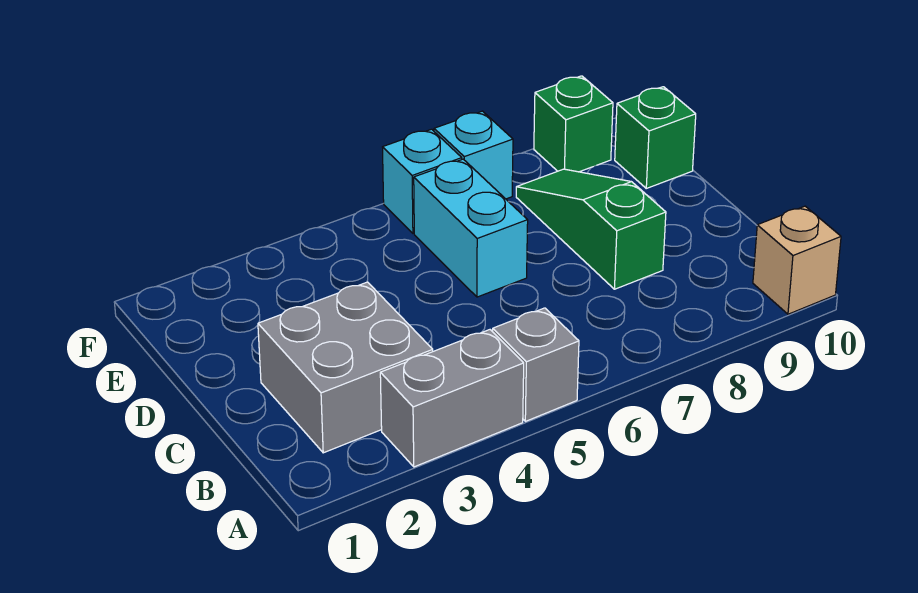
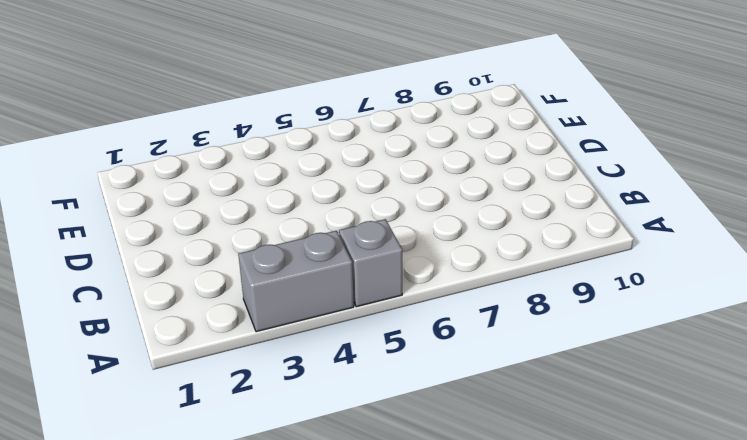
none -> tan brick A10 level 1
none -> grey brick B2:C3 level 1

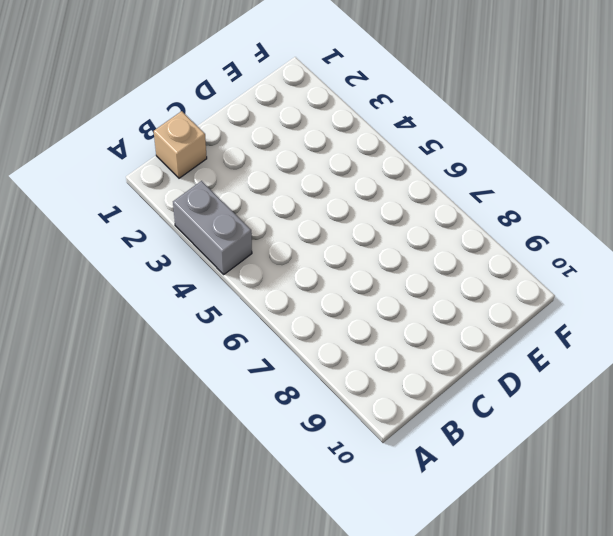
tan brick B1 level 1 -> tan brick A10 level 1
none -> grey brick A5 level 1
none -> grey brick B2:C3 level 1

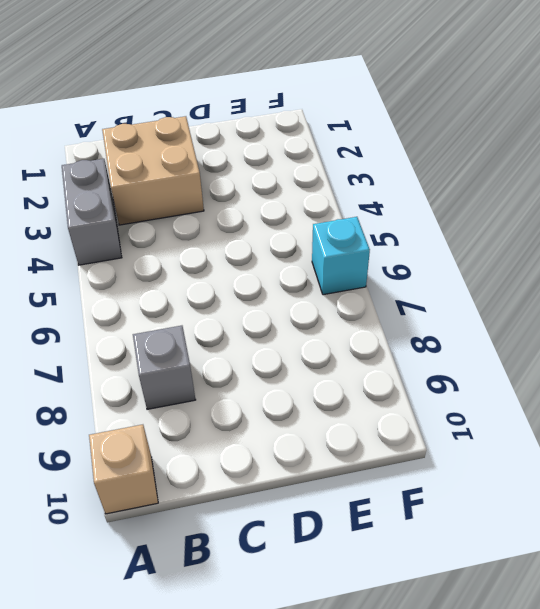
tan brick B2:C3 level 1 -> grey brick B2:C3 level 1
grey brick B8 level 1 -> grey brick A5 level 1
none -> green slope C8:E8 level 1 top C
none -> cyan brick D6:E6 level 1

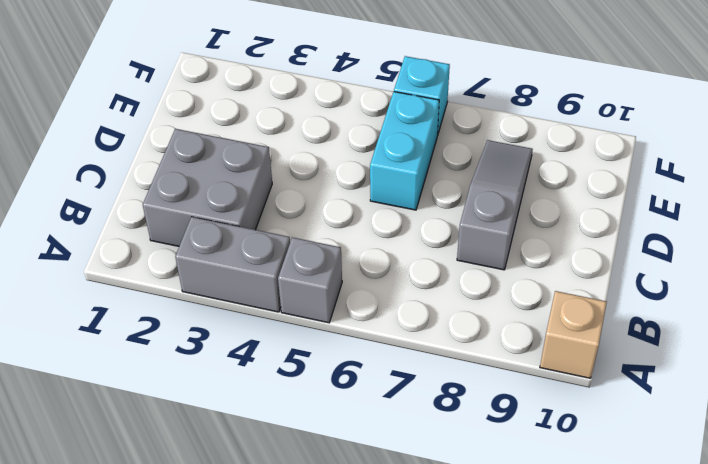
grey slope C8:E8 level 1 top C -> green slope C8:E8 level 1 top C
none -> green brick E10 level 1
none -> cyan brick F7 level 1

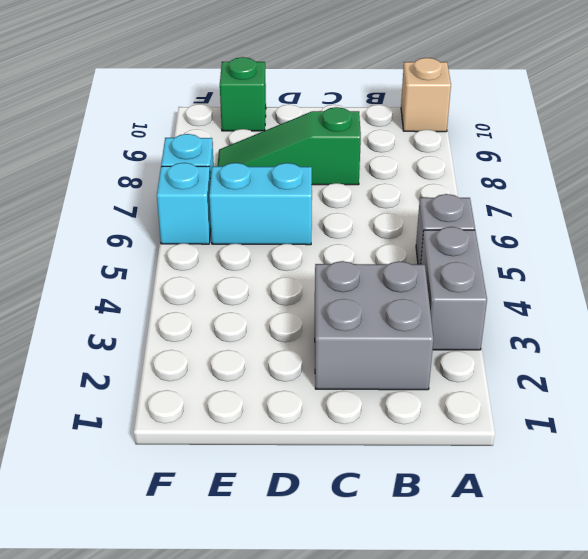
none -> green brick F9 level 1

